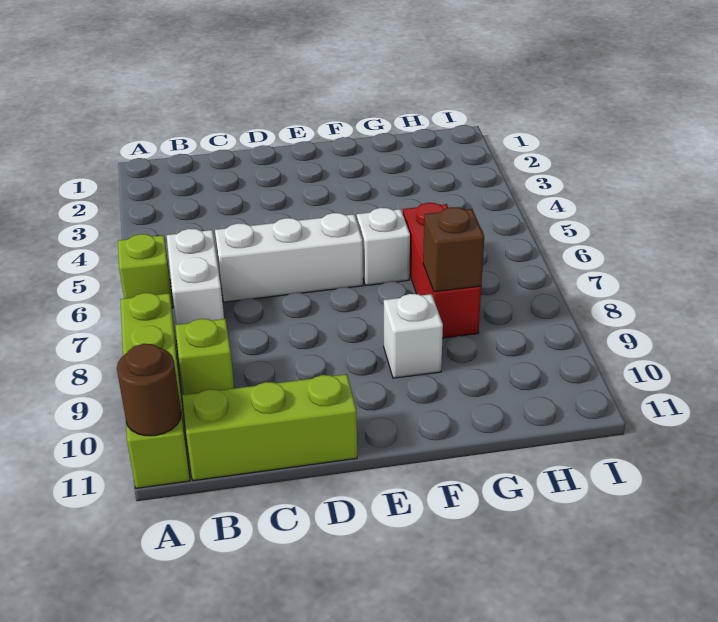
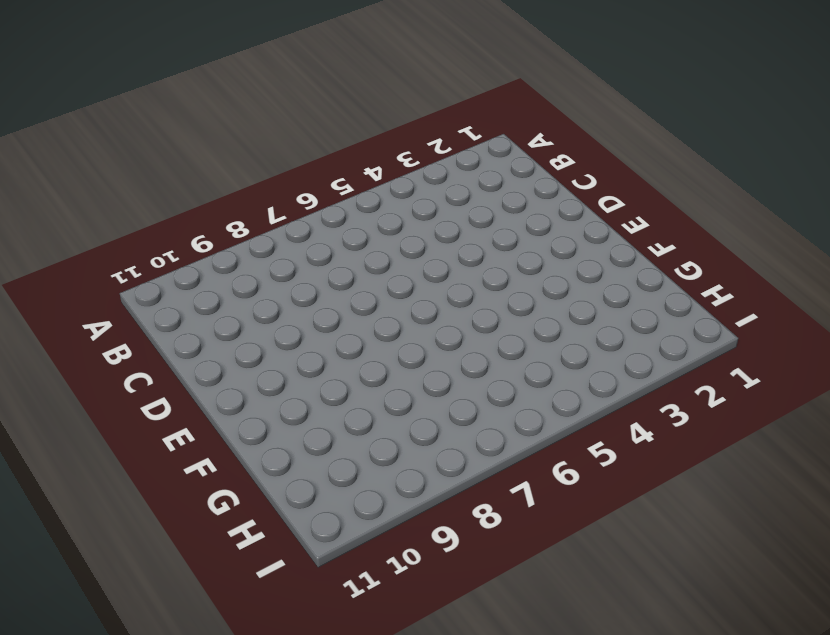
none -> lime brick A6 level 1
none -> lime brick A8:A11 level 1

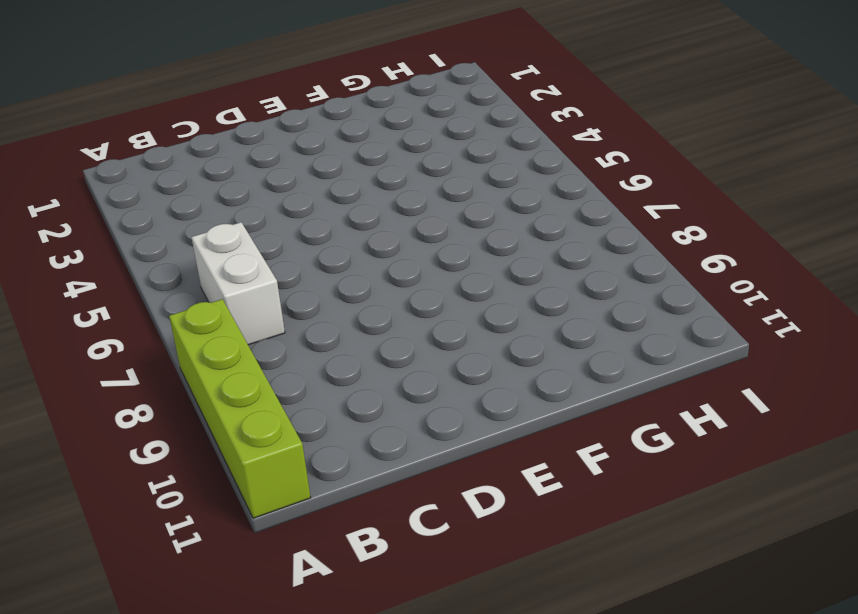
none -> lime brick A6 level 1
none -> lime brick B9 level 1

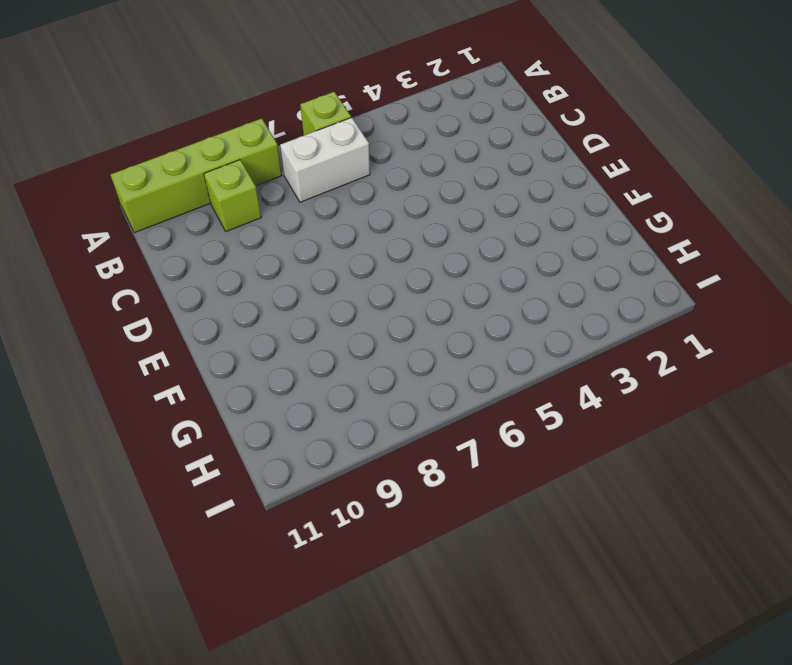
none -> lime brick B11:D11 level 1
none -> white brick C6:E6 level 1

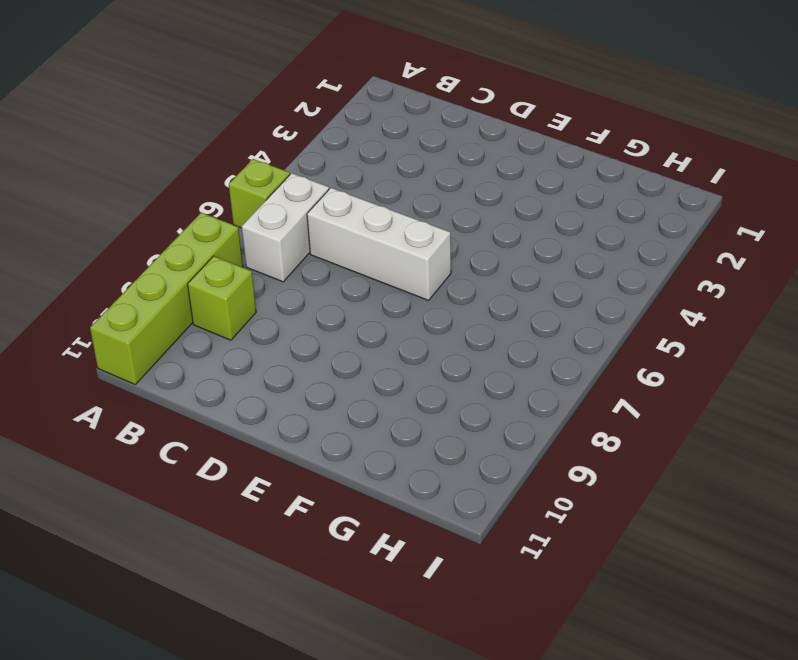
none -> lime brick B11:D11 level 1
none -> white brick F6 level 1

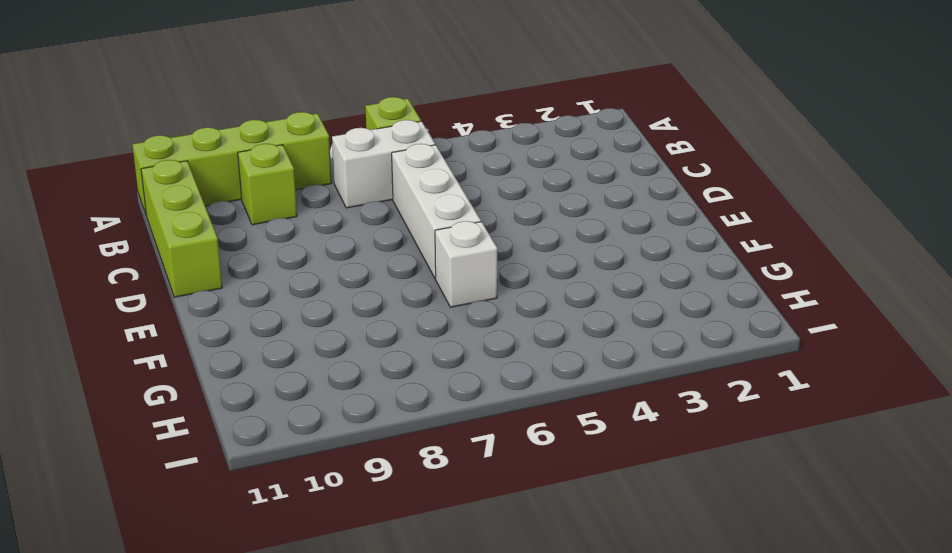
none -> white brick F9 level 1
none -> red brick G6:G8 level 1

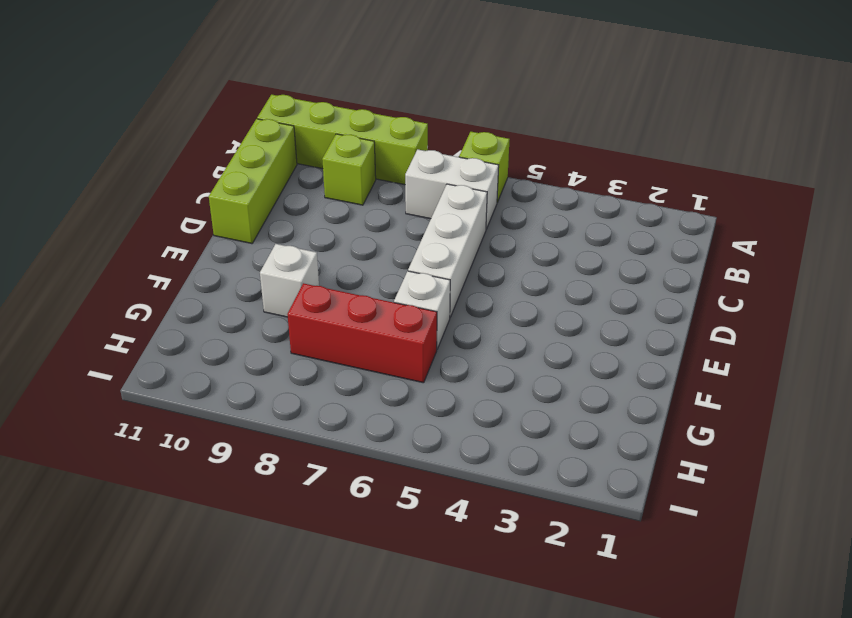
none -> brown round brick A11 level 2
none -> brown brick G8 level 2

